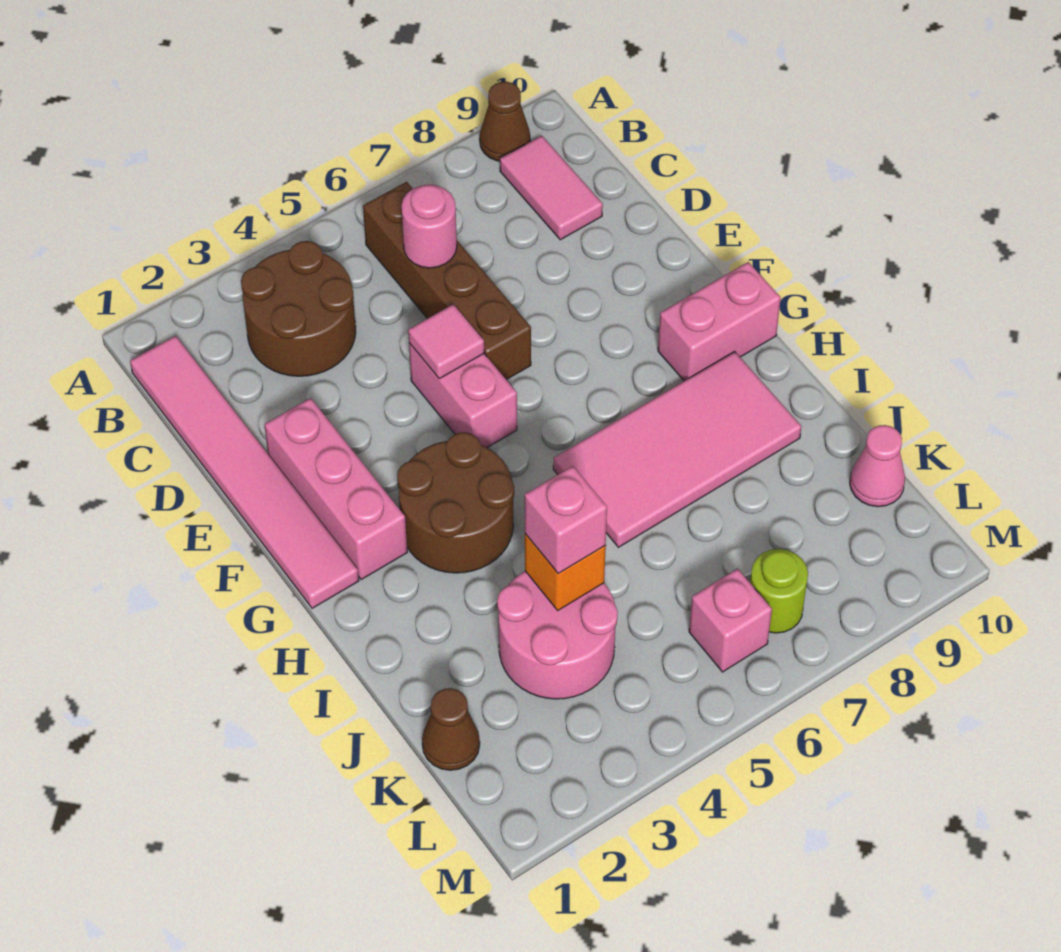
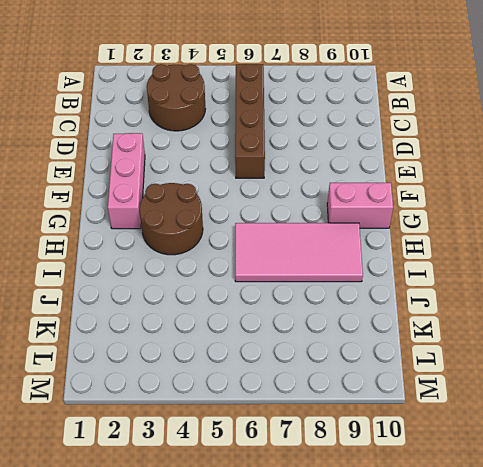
none -> brown cone A9 level 1
none -> pink tile B1:G1 level 1
none -> pink tile B9:C9 level 1

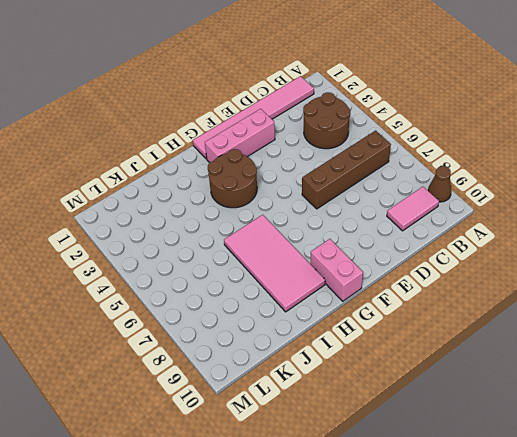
none -> pink brick E5:F5 level 1
none -> pink round brick J3:K4 level 1
none -> brown cone K1 level 1

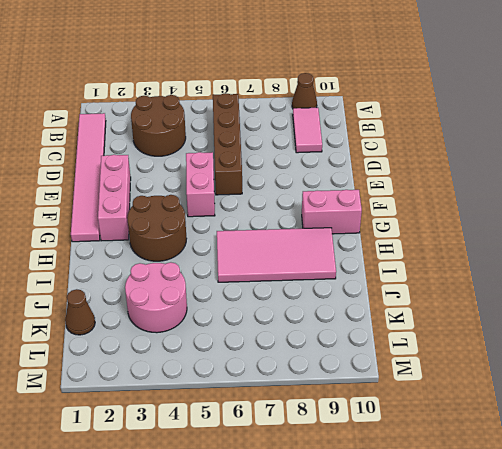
none -> pink cone K10 level 1
none -> pink brick L6 level 1
none -> lime round brick L7 level 1

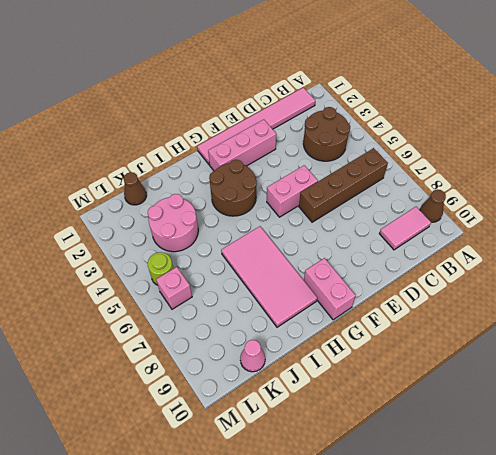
lime round brick L5 level 1 -> lime round brick L7 level 1
none -> pink round brick C6 level 2
none -> pink tile E5 level 2
none -> orange brick J4 level 2

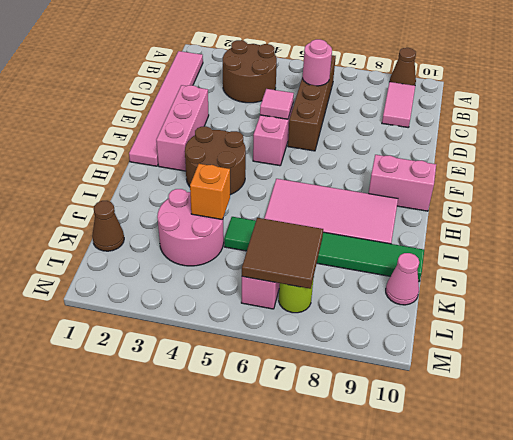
green tile J5:J10 level 1 -> none
brown tile K6:L7 level 2 -> none
none -> pink brick J4 level 3

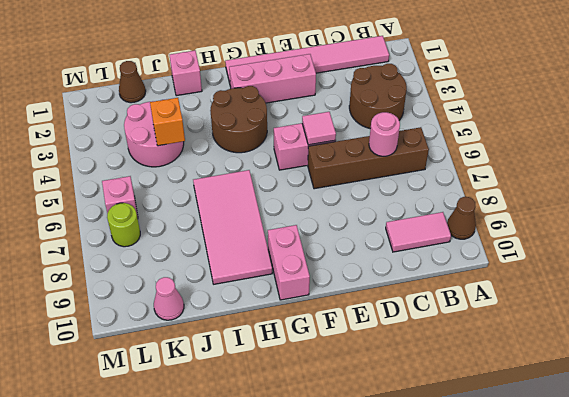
pink brick I1 level 1 -> pink brick J4 level 3

